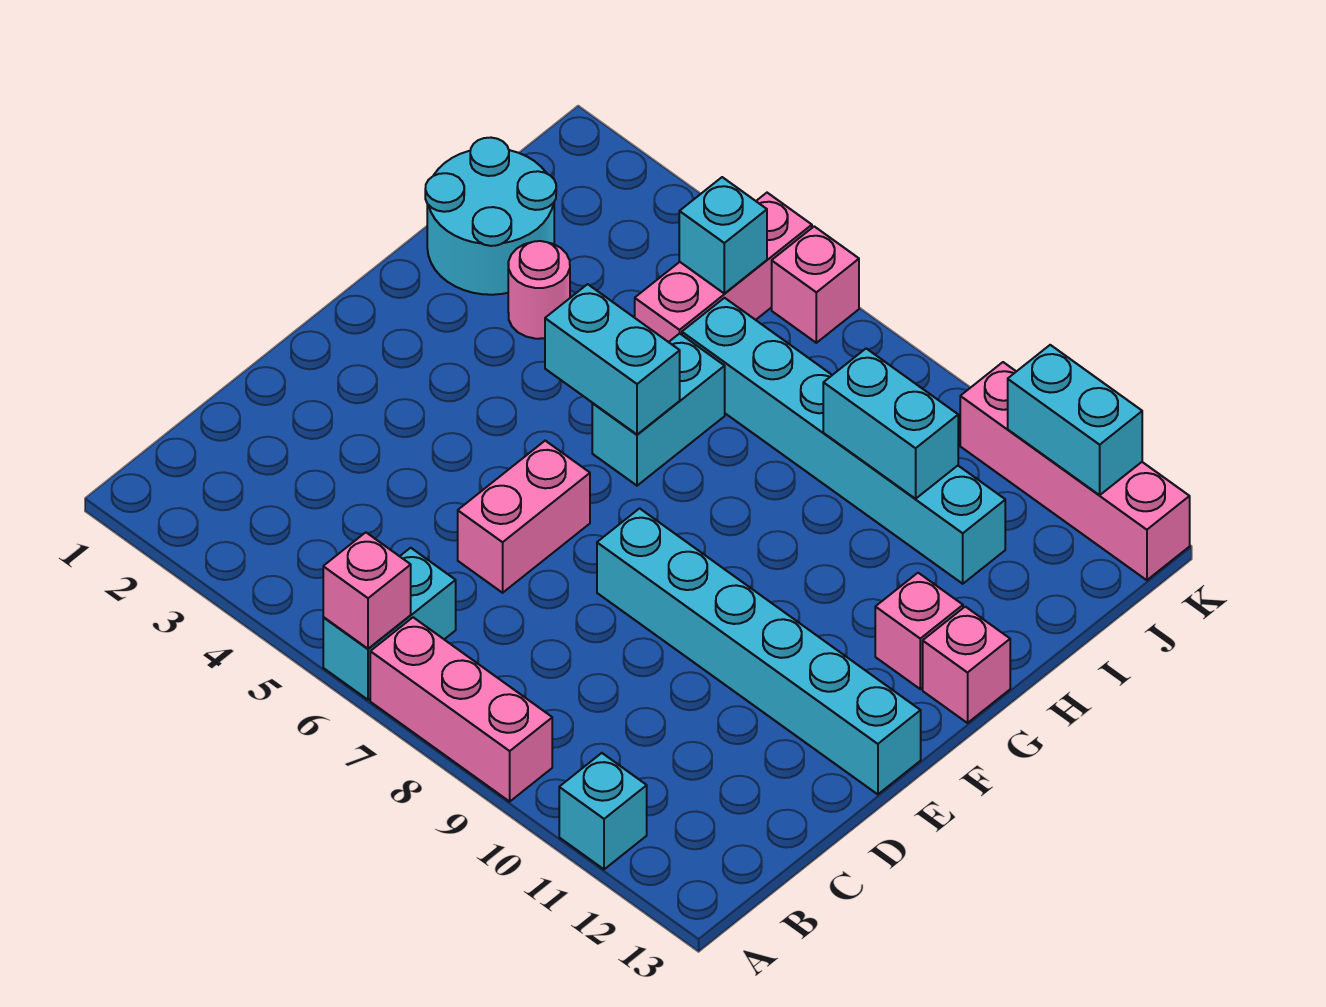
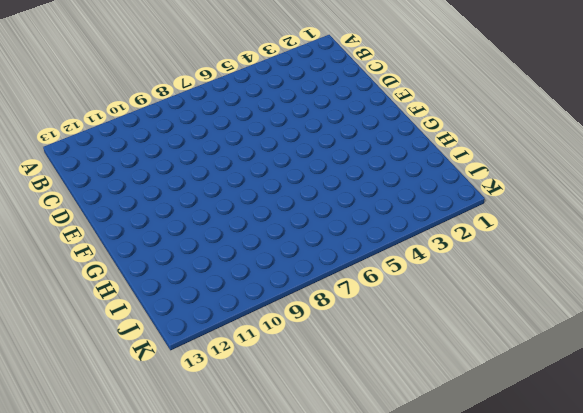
none -> cyan brick A6:B6 level 1
none -> pink brick A7:A9 level 1
none -> cyan brick A11 level 1

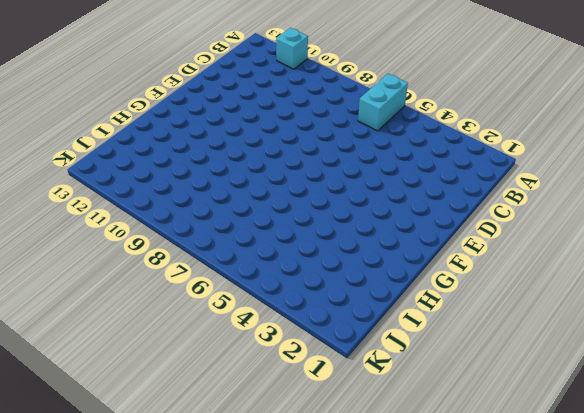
none -> pink brick A7:A9 level 1
none -> pink brick D6:E6 level 1
none -> cyan brick E8:E13 level 1

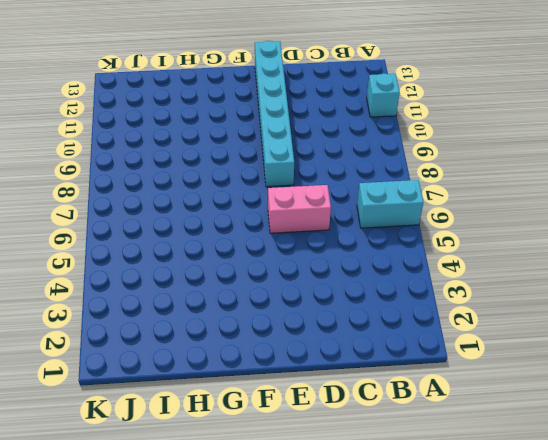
none -> pink brick A7:A9 level 1
none -> cyan brick G6:H6 level 1
none -> pink brick G12 level 1

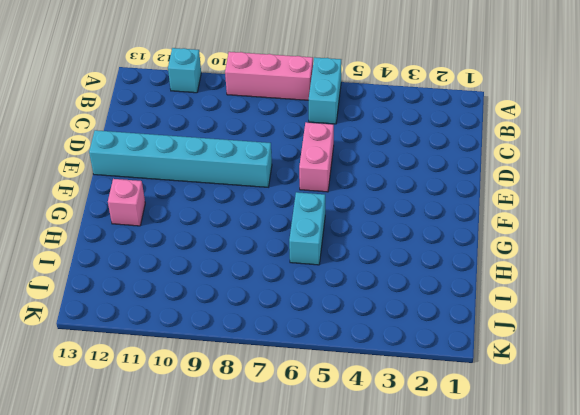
none -> pink brick G13 level 1
none -> cyan round brick H1:I2 level 1
none -> pink round brick H3 level 1

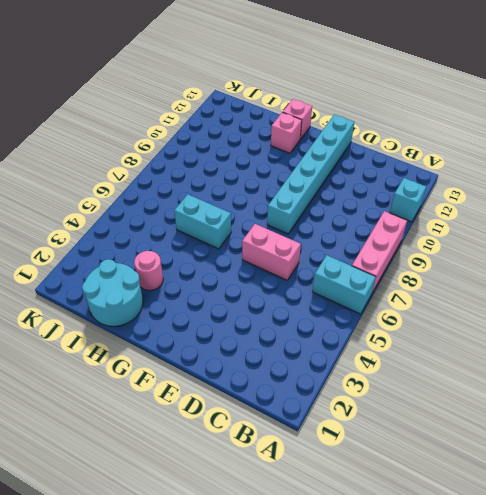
none -> pink brick I5:K5 level 1
none -> cyan brick I6:I11 level 1
none -> pink brick K6 level 1

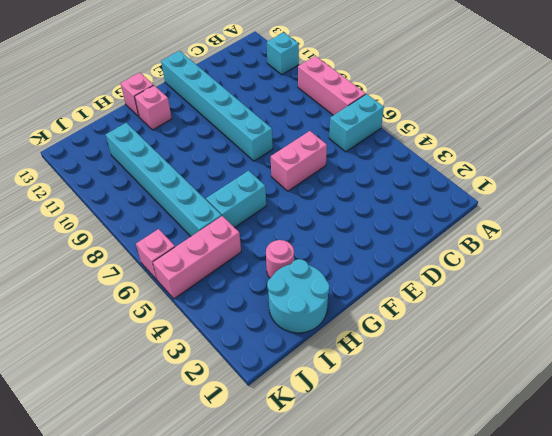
none -> pink brick K10:K13 level 1
none -> pink brick A6 level 2
none -> cyan brick G5:G6 level 2

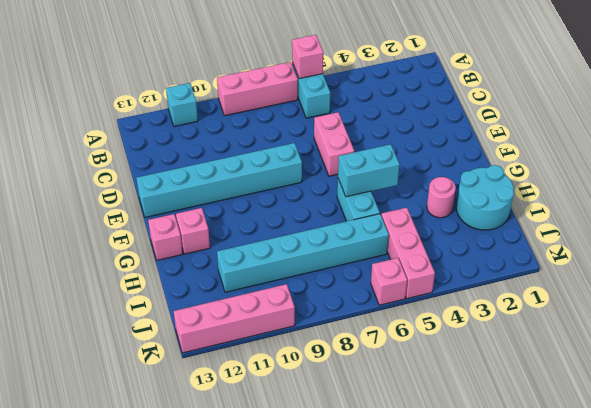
none -> cyan brick I9:I10 level 2
none -> cyan brick J5 level 2
none -> cyan brick K11:K12 level 2

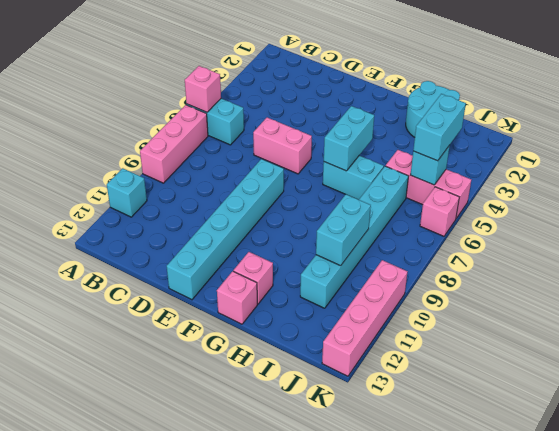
cyan brick J4:J5 level 3 -> cyan brick K11:K12 level 2
none -> pink round brick H3 level 1

